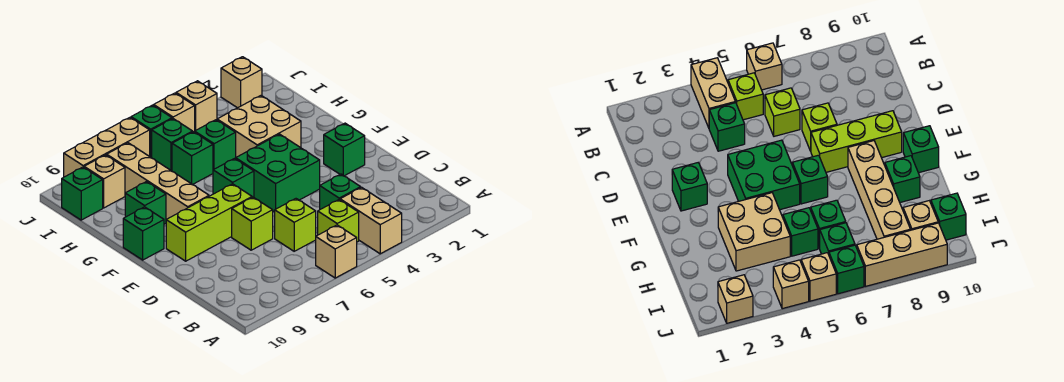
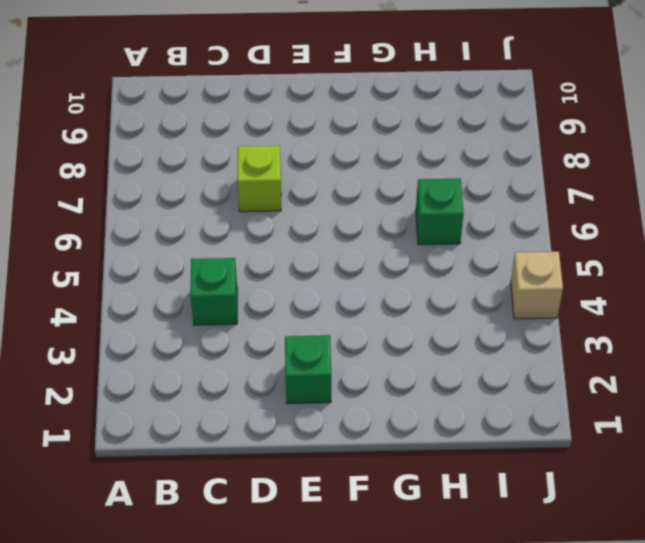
none -> tan brick A4:B4 level 1
none -> tan brick A6 level 1
none -> lime brick B5 level 1

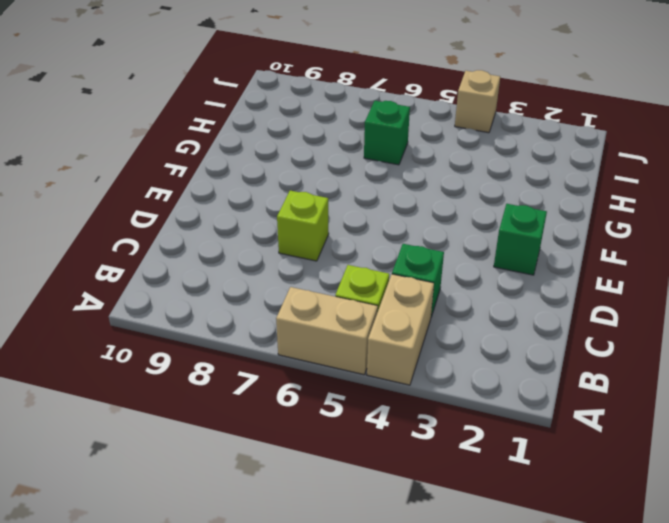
tan brick A5:A6 level 1 -> tan brick A6 level 1
none -> lime brick C6 level 1
none -> green brick E4:F5 level 1
none -> lime brick E7:E9 level 1

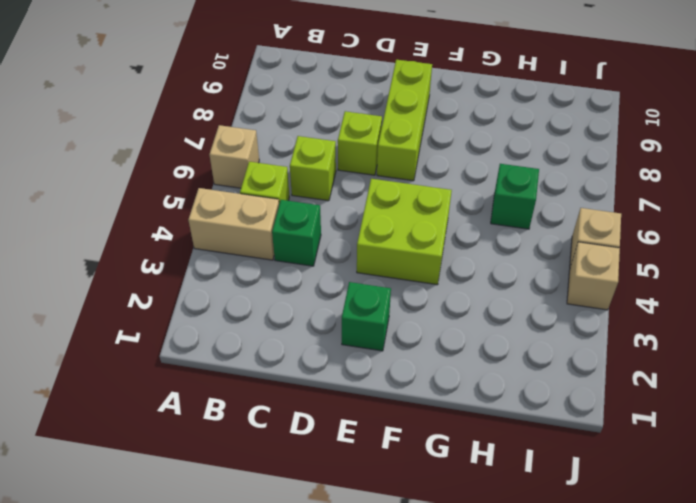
lime brick E4:F5 level 1 -> green brick E4:F5 level 1
none -> green brick F6 level 1
none -> tan brick F8:I8 level 1
none -> green brick F10 level 1

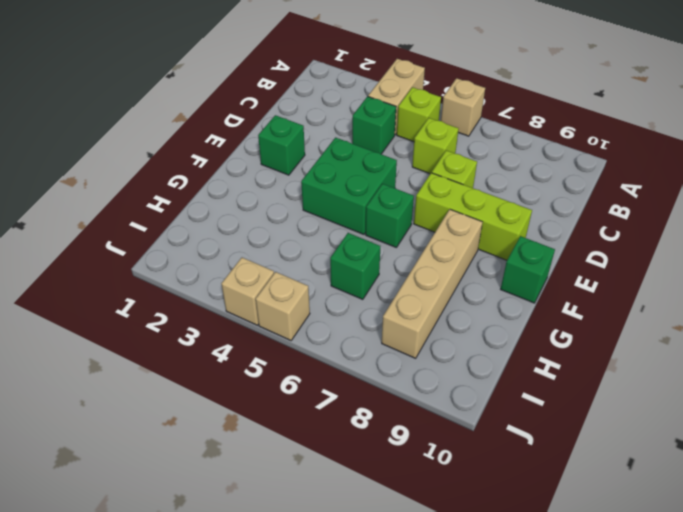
none -> tan brick G3:H4 level 1
none -> green brick G9 level 1
none -> green brick H5 level 1

